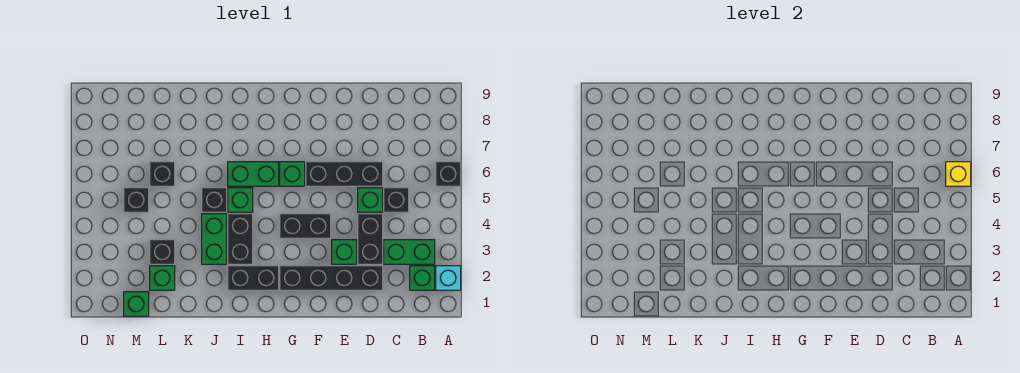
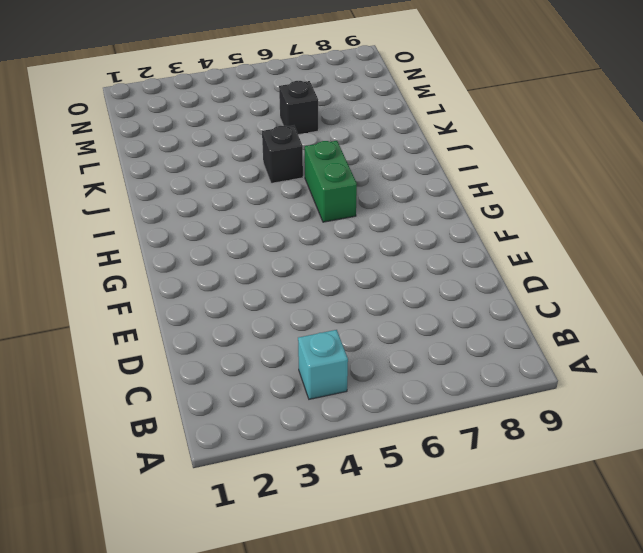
cyan brick B4 level 1 -> cyan brick A2 level 1
none -> black brick A6 level 1
none -> green brick B2 level 1
none -> green brick B3:C3 level 1

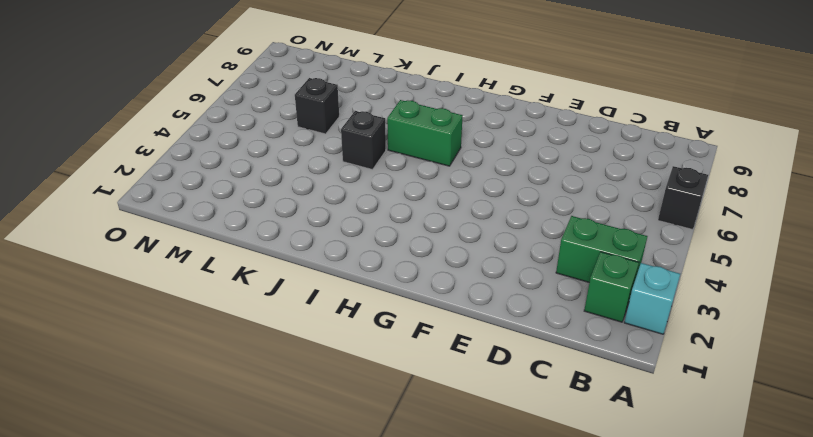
none -> black brick C5 level 1
none -> black brick D2:G2 level 1
none -> black brick D3:D4 level 1

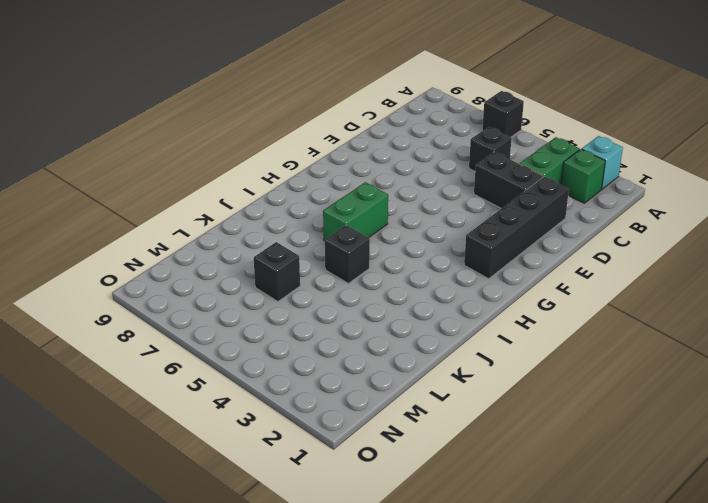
none -> green brick D5 level 1
none -> black brick D6:F6 level 1
none -> green brick E3 level 1

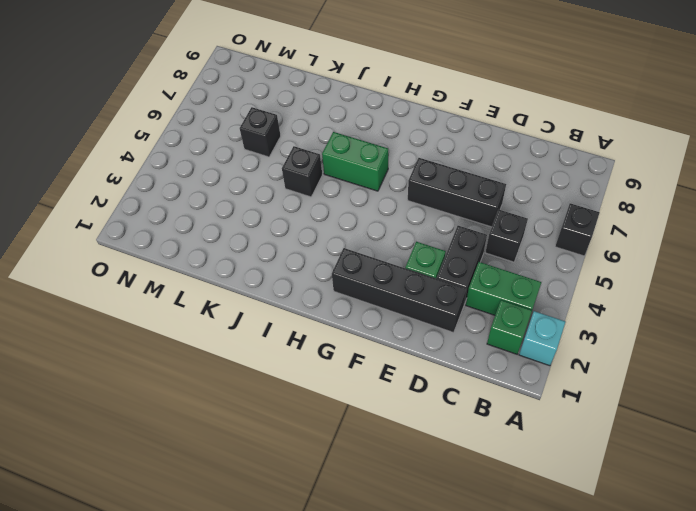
none -> green brick D5 level 1
none -> black brick F4:G4 level 1
none -> green brick G6 level 1

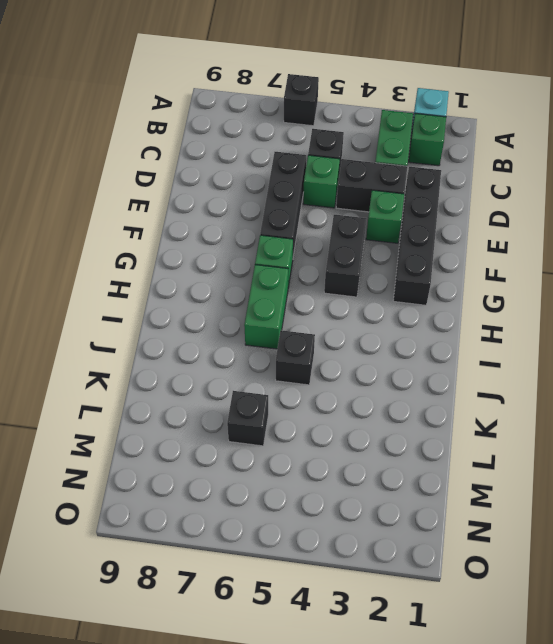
none -> black brick H2:I2 level 1
none -> black brick I3:I4 level 1
none -> green brick I5 level 1

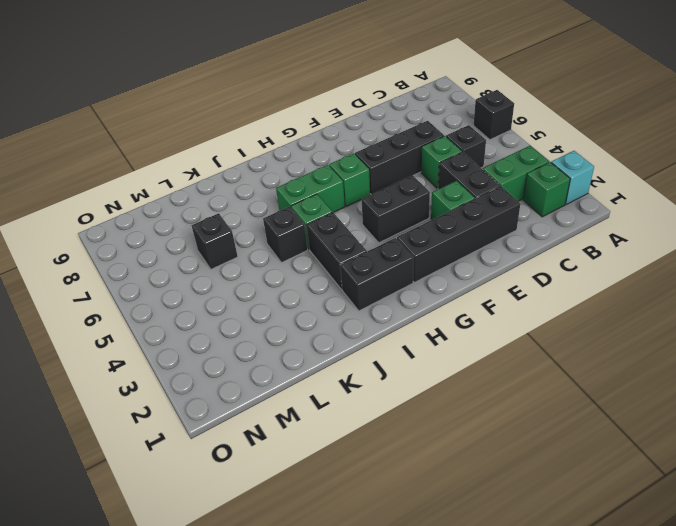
none -> green brick J3:J4 level 1
none -> green brick L2 level 1
none -> black brick L3 level 1

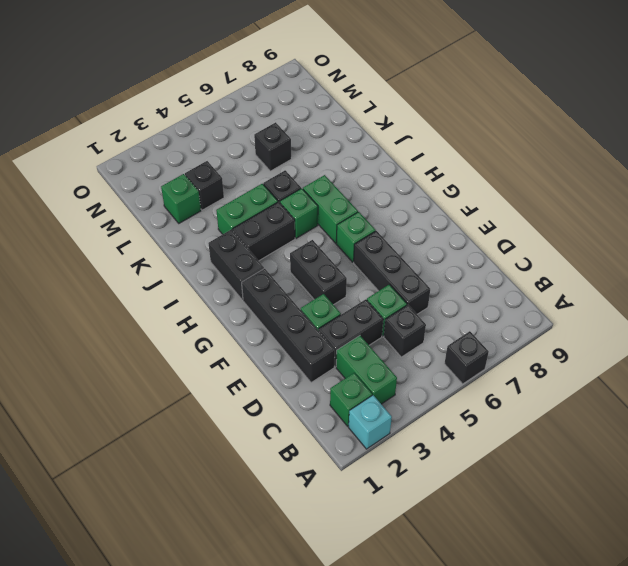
none -> green brick M1 level 1
none -> black brick M5 level 1
none -> yellow brick A6 level 2

